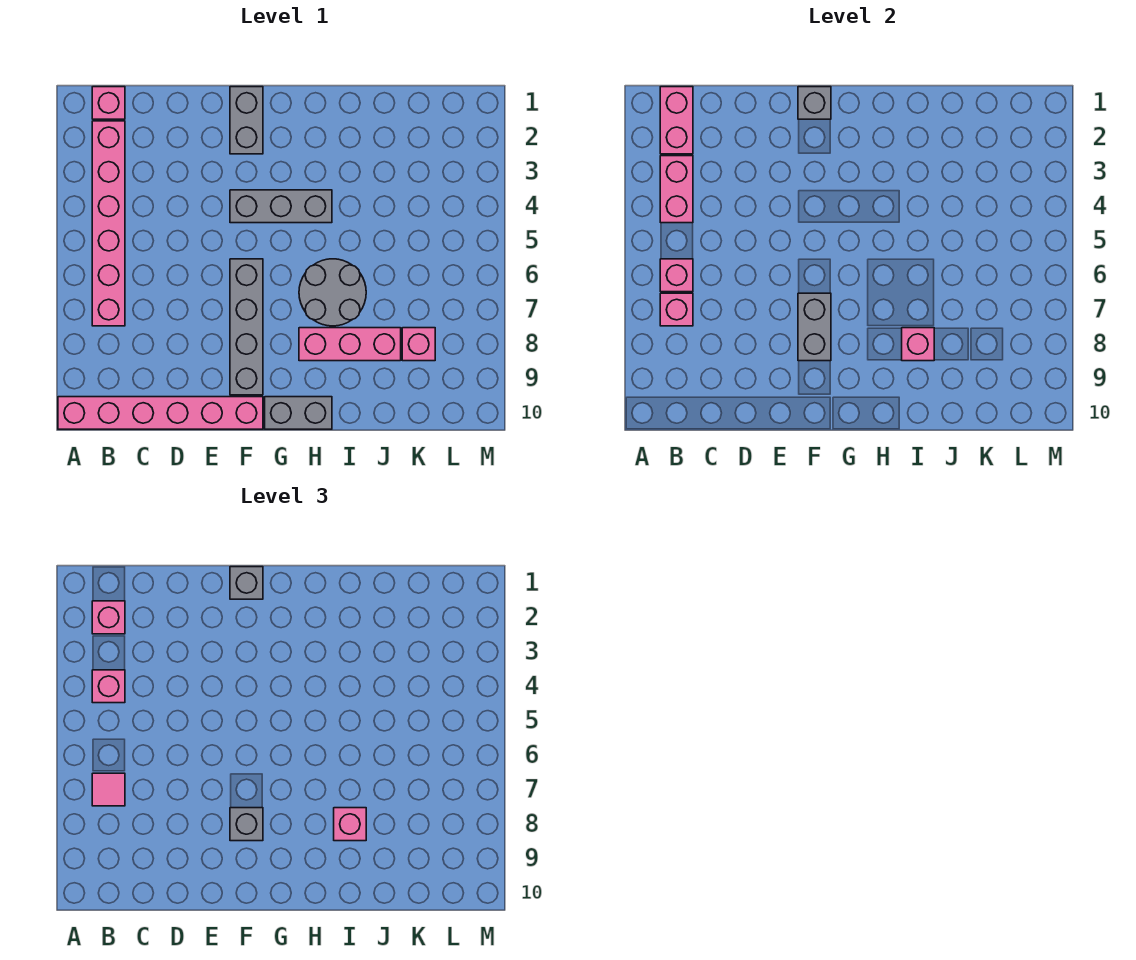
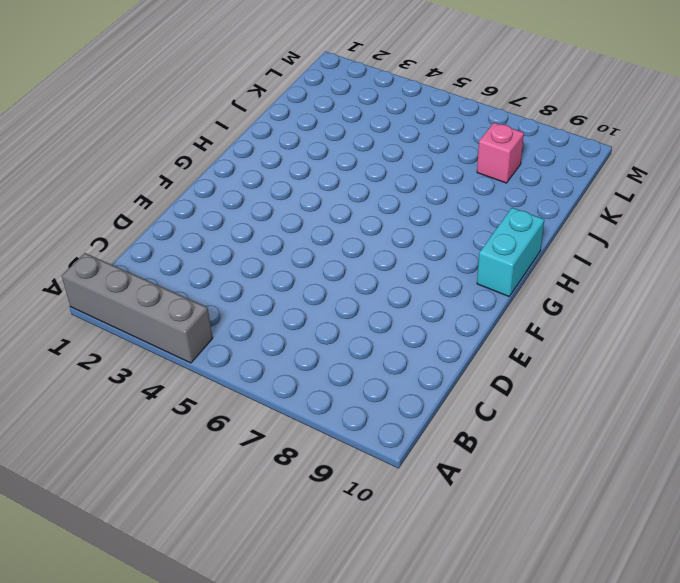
grey brick A1:A4 level 1 -> grey brick F6:F9 level 1
cyan brick G10:H10 level 1 -> grey brick G10:H10 level 1
none -> pink brick A10:F10 level 1
none -> pink brick B1 level 1
none -> pink brick B2:B7 level 1

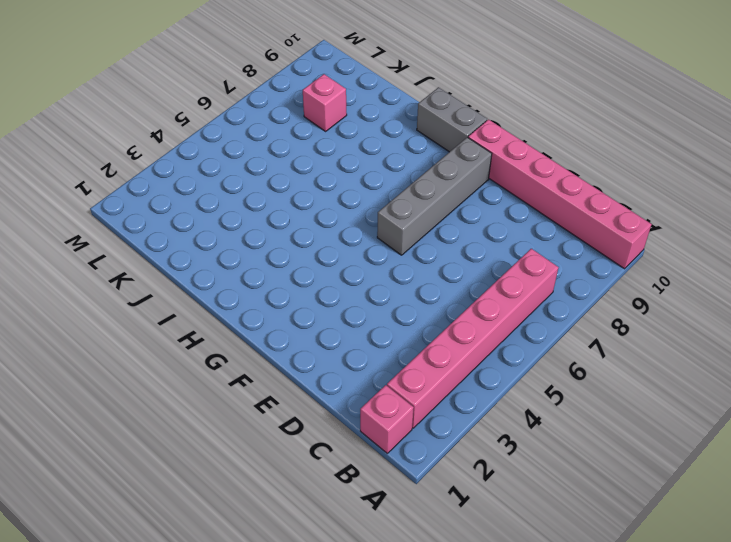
none -> grey brick F1:F2 level 1
none -> grey brick F4:H4 level 1
none -> grey round brick H6:I7 level 1

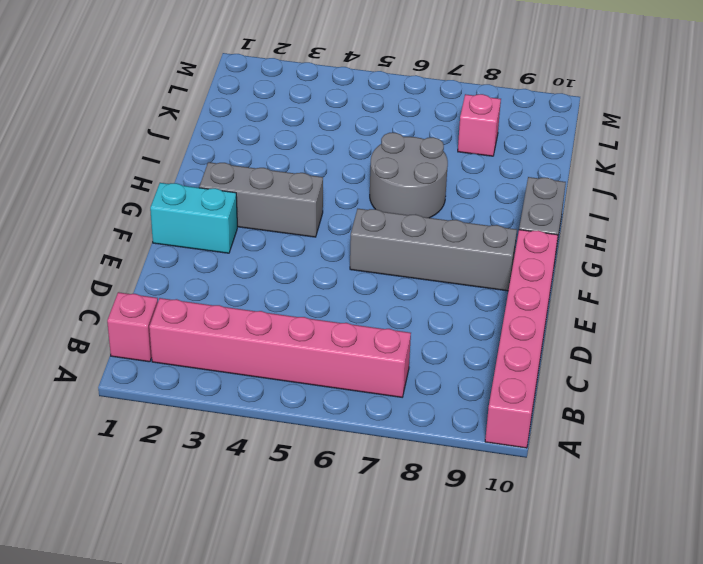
cyan brick F1:F2 level 1 -> grey brick F1:F2 level 1
grey brick G2:G4 level 1 -> grey brick F4:H4 level 1
none -> pink brick H8:J8 level 1
none -> pink brick B1:B2 level 2
none -> pink brick B3:B4 level 2

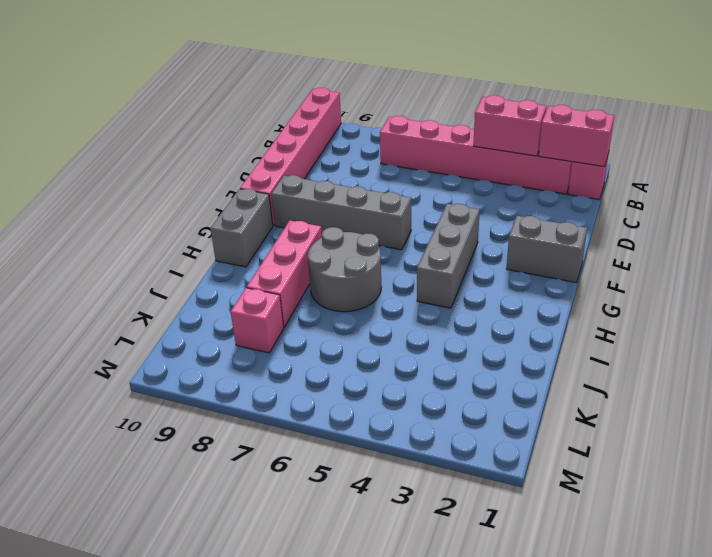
none -> pink brick B6 level 2
none -> pink brick B7 level 2
none -> grey brick F1 level 2

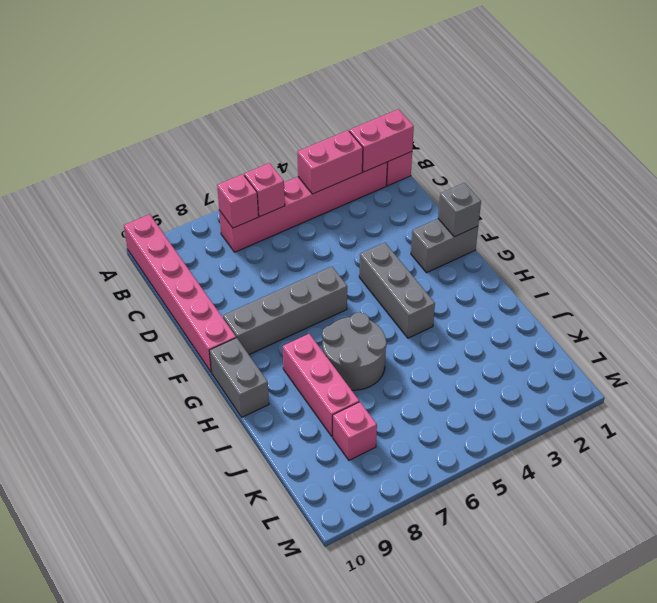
none -> grey brick F7:F8 level 2
none -> pink brick I8 level 2
none -> pink brick B2 level 3

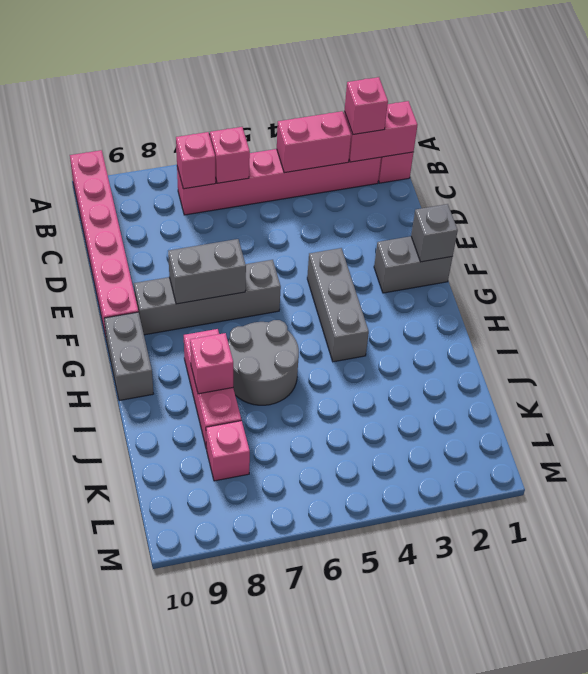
none -> pink brick B4 level 3
none -> pink tile B7 level 3
none -> grey brick F1 level 3

